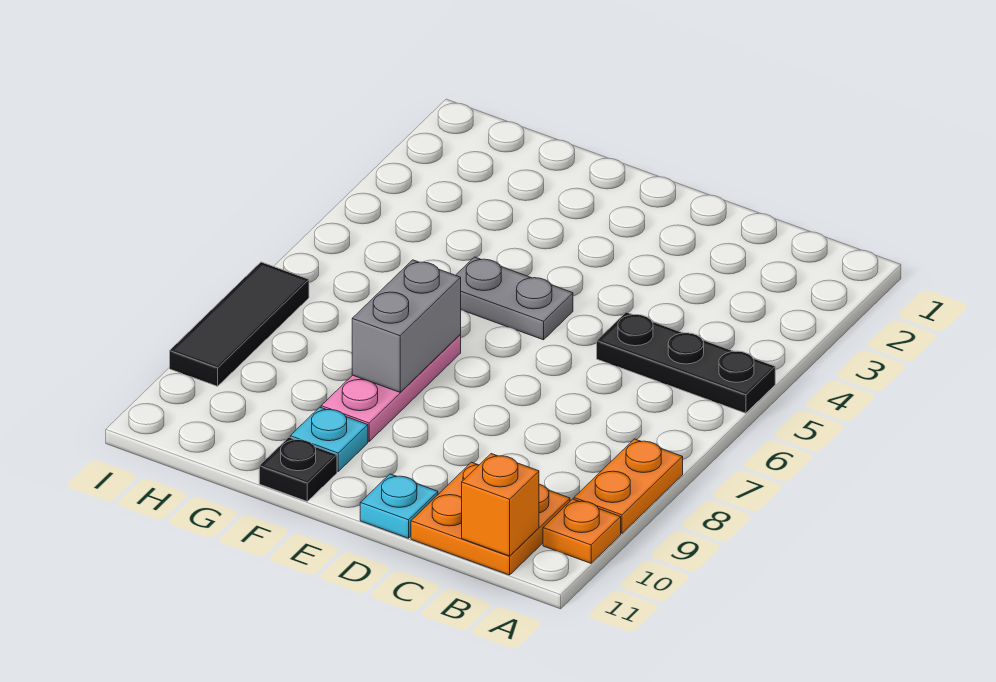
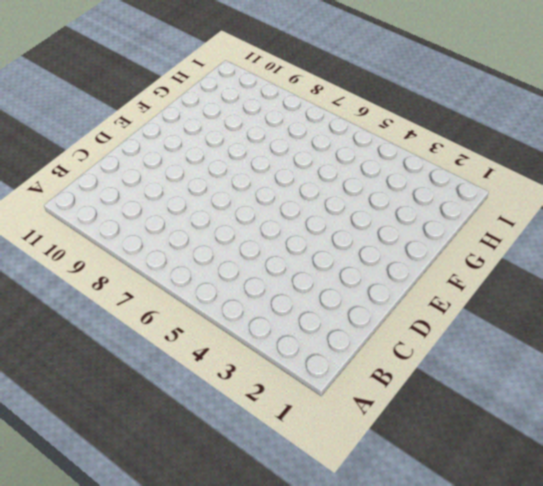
none -> black plate A5:C5 level 1
none -> orange plate A8:A9 level 1
none -> orange plate A10 level 1

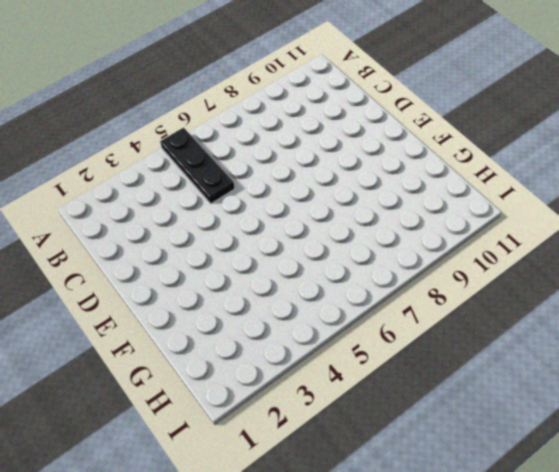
none -> orange plate A8:A9 level 1
none -> orange plate A10 level 1
none -> orange plate B10:C11 level 1

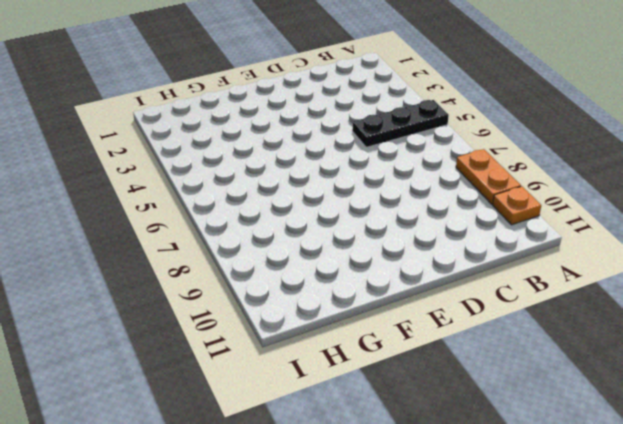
none -> orange plate B10:C11 level 1
none -> cyan plate D11 level 1
none -> grey plate E5:F5 level 1

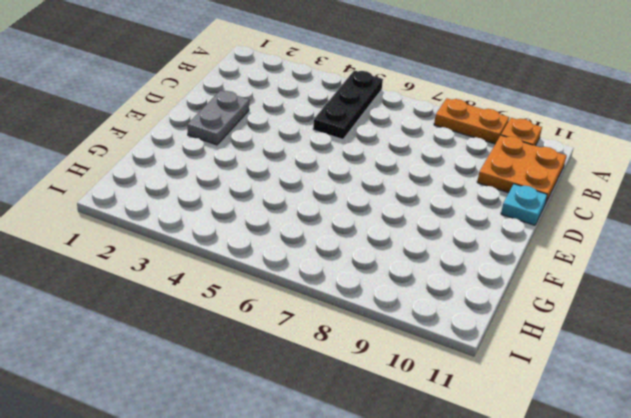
grey plate D2:E2 level 1 -> grey plate E5:F5 level 1
none -> pink plate F7:F9 level 1
none -> cyan plate F10 level 1
none -> black plate F11 level 1

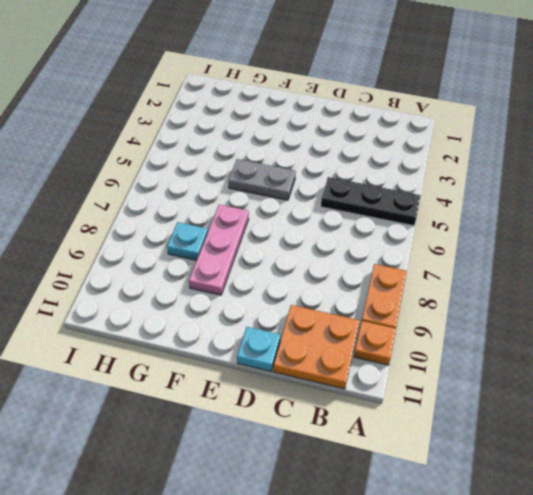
cyan plate G8 level 1 -> cyan plate F10 level 1
none -> black plate F11 level 1
none -> black tile I7:I9 level 1
none -> orange brick B11 level 2

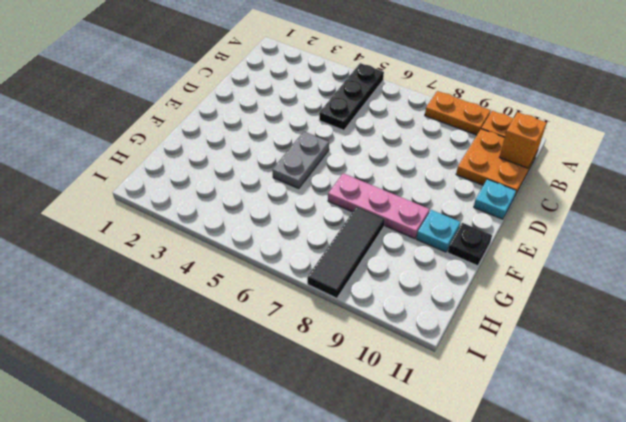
black tile G8:I8 level 1 -> black tile I7:I9 level 1
none -> grey brick F7:F8 level 2

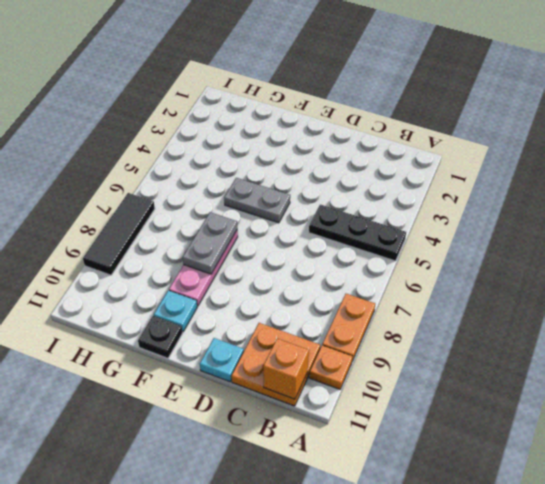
grey plate F7:F8 level 2 -> grey brick F7:F8 level 2

